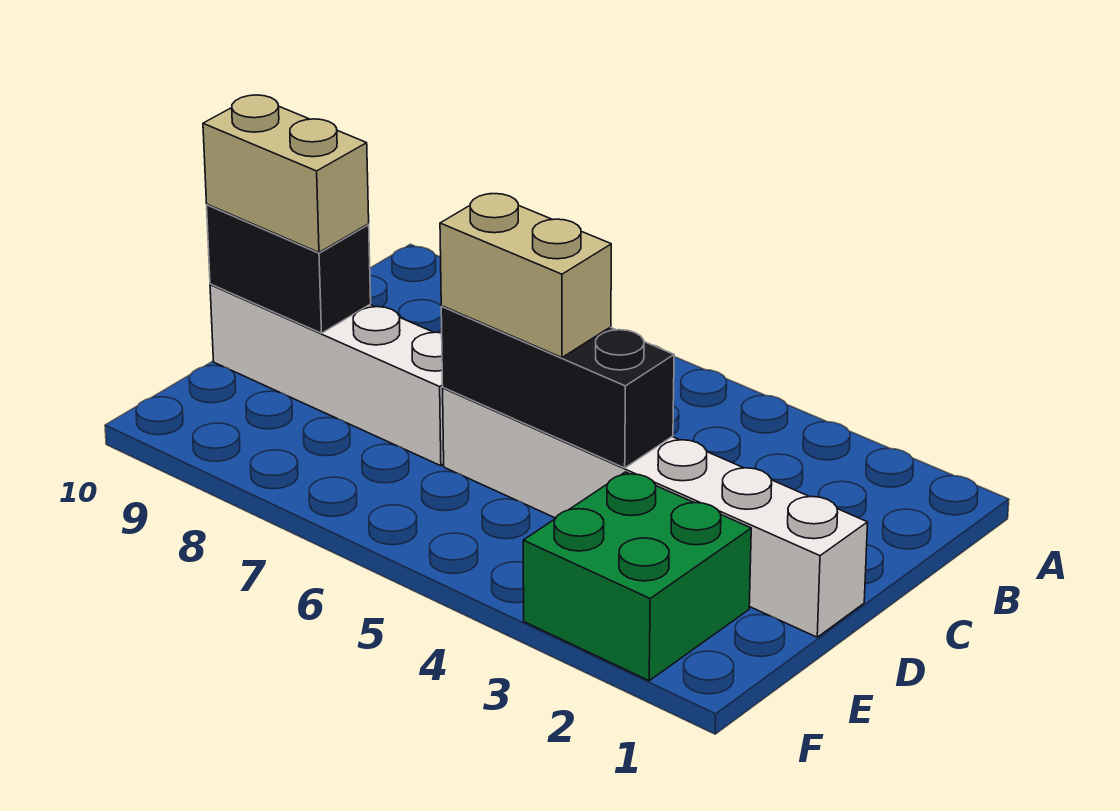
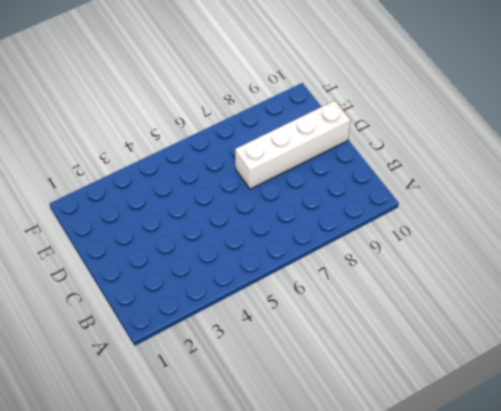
none -> white brick D1:D6 level 1
none -> green brick E2:F3 level 1

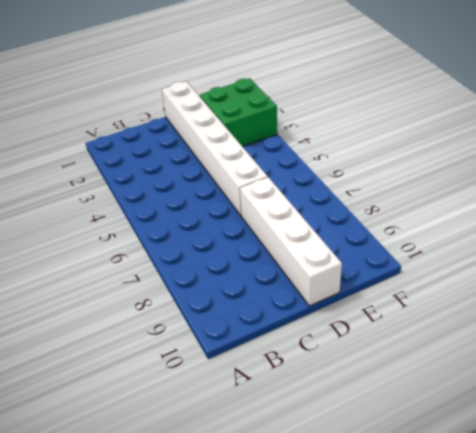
none -> black brick D4:D6 level 2
none -> black brick D9:D10 level 2

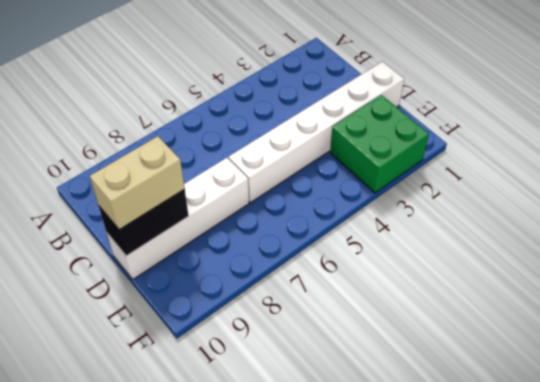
none -> black brick D4:D6 level 2
none -> tan brick D5:D6 level 3

